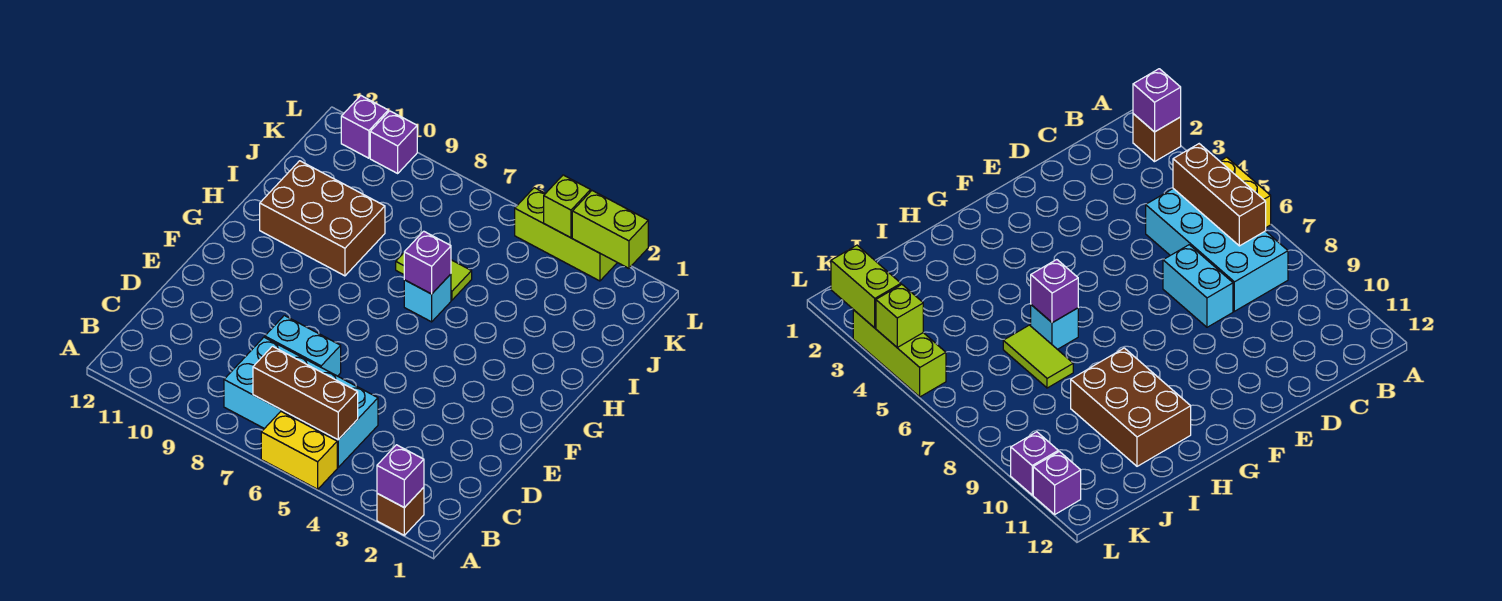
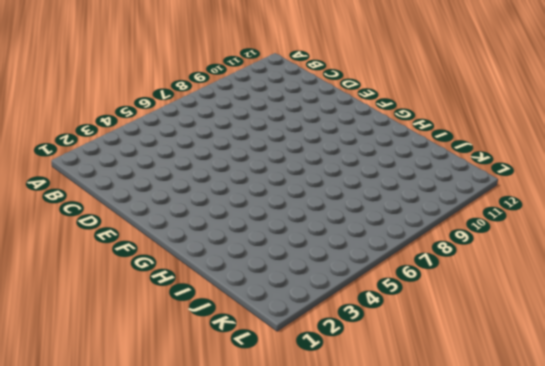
none -> brown brick A2 level 1
none -> yellow brick A5:A6 level 1
none -> cyan brick B5:C8 level 1

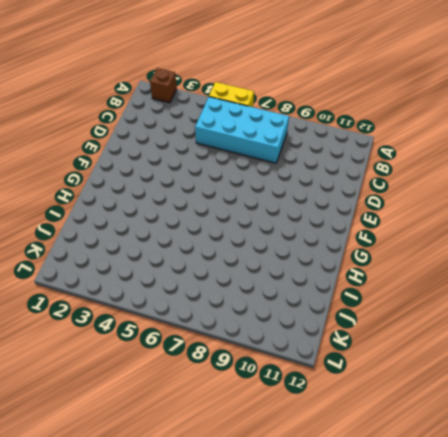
none -> cyan brick D7:D8 level 1
none -> cyan brick H6 level 1
none -> brown brick H9:I11 level 1

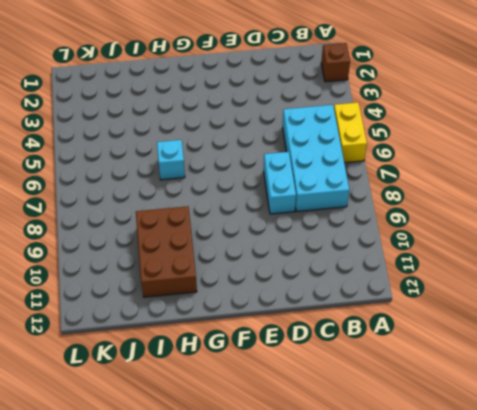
none -> lime tile I6:I7 level 1
none -> lime brick L3:L5 level 1
none -> purple brick L10 level 1

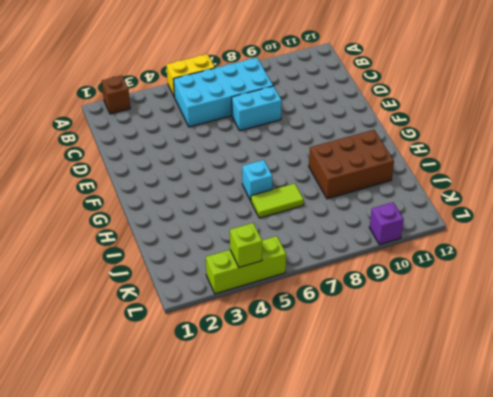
none -> purple brick L11 level 1
none -> purple brick A2 level 2
none -> brown brick B5:B7 level 2

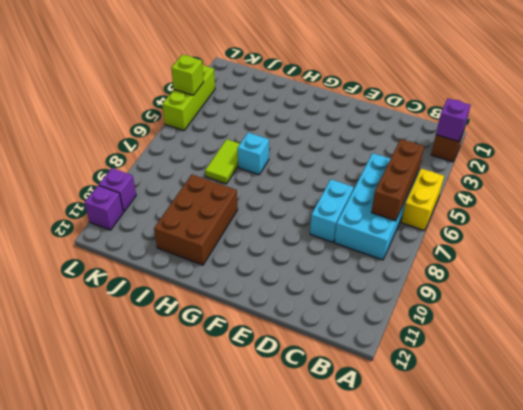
none -> purple brick H6 level 2
none -> lime brick L2:L3 level 2

